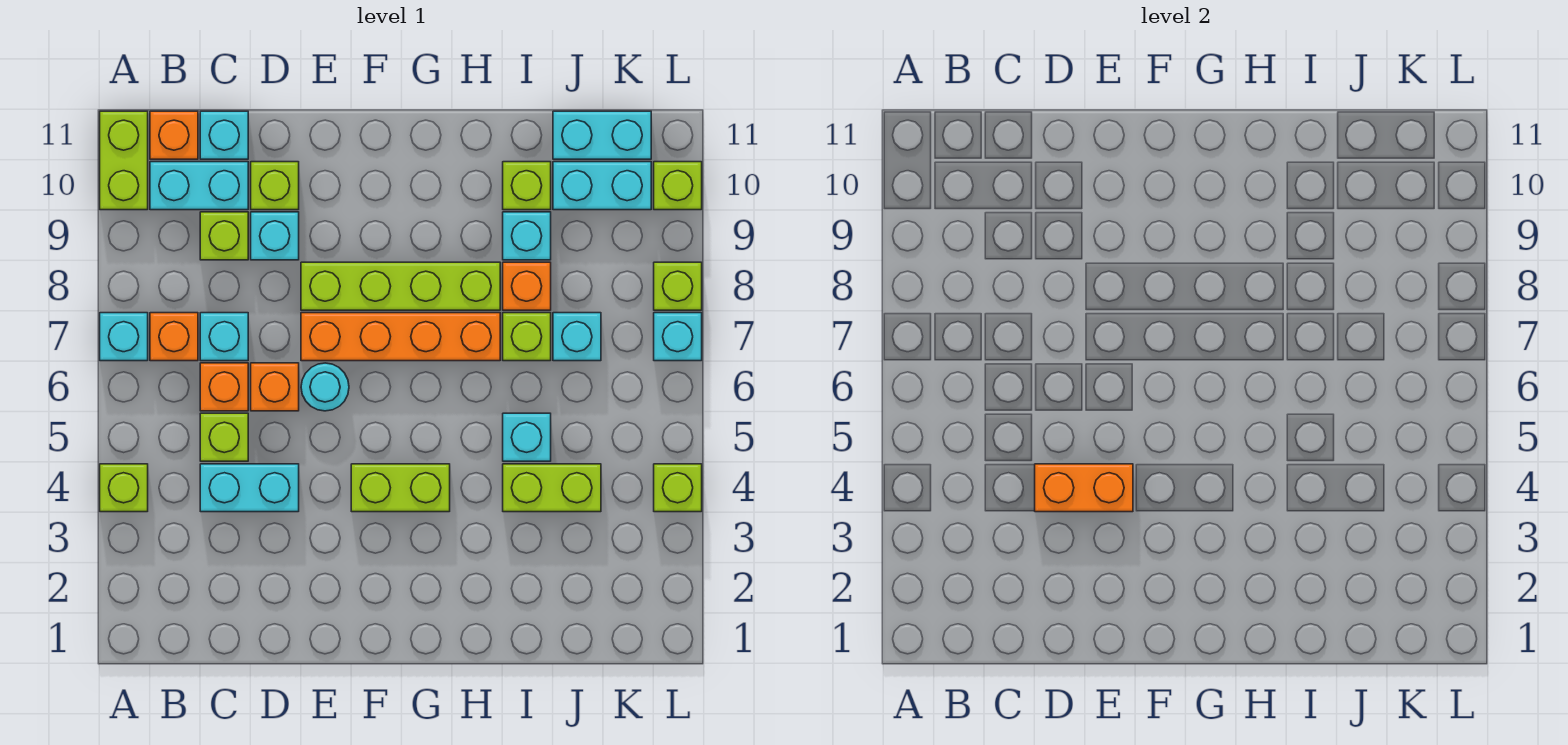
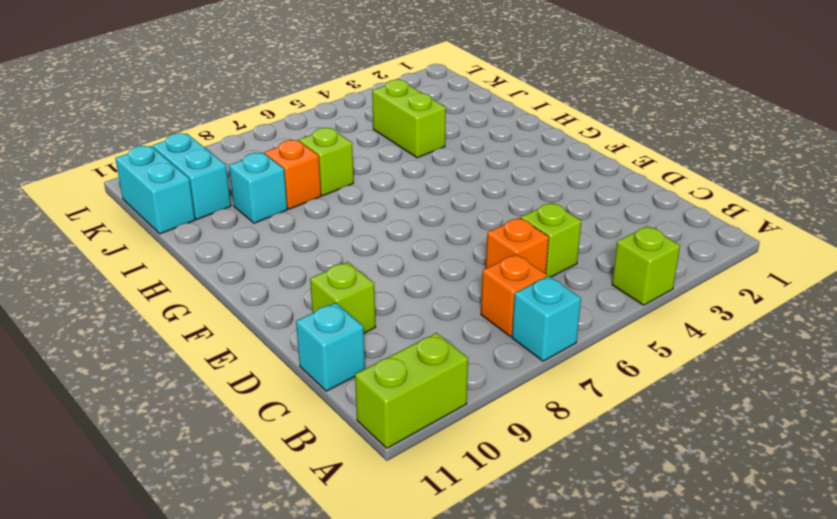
none -> cyan brick B10:C10 level 1
none -> orange brick B11 level 1
none -> cyan brick C4:D4 level 1
none -> cyan brick C7 level 1

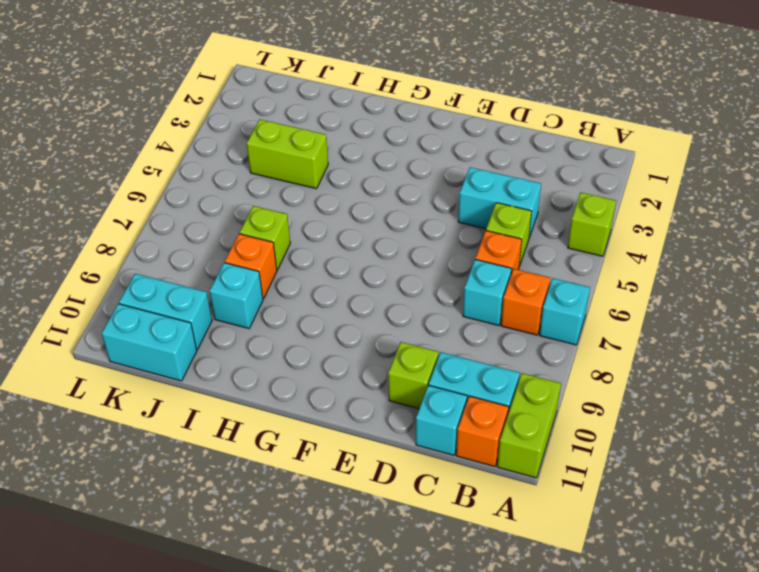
none -> lime brick C9 level 1
none -> orange brick D6 level 1
none -> cyan brick D9 level 1
none -> cyan round brick E6 level 1

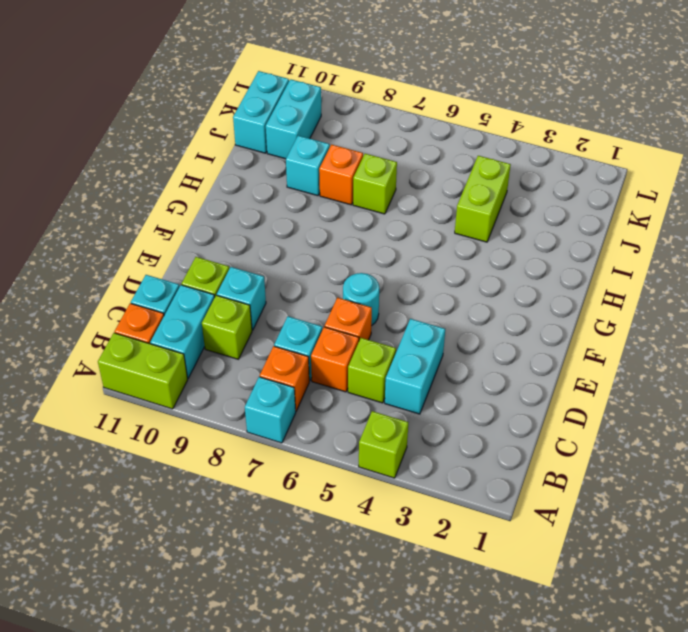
none -> orange brick E7:H7 level 1
none -> lime brick E8:H8 level 1
none -> lime brick F4:G4 level 1
none -> cyan brick I5 level 1

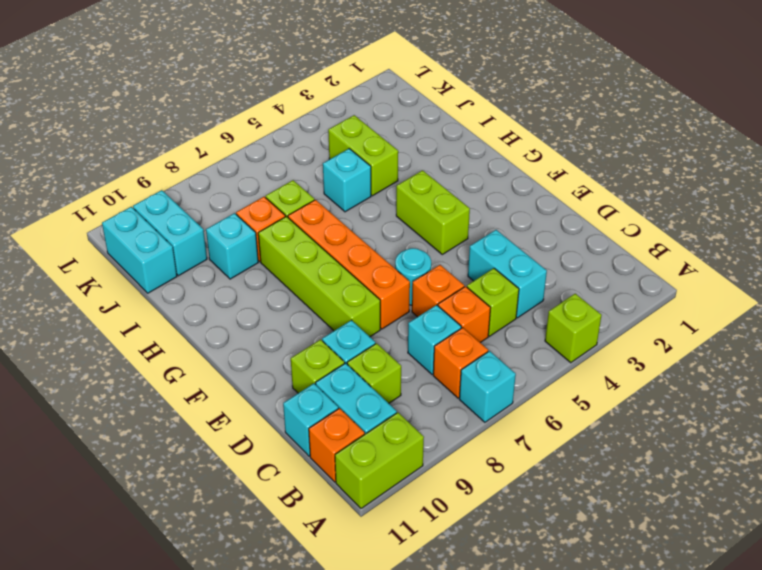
none -> lime brick I10 level 1
none -> cyan brick J7 level 1
none -> lime brick L4 level 1
none -> cyan brick L7 level 1

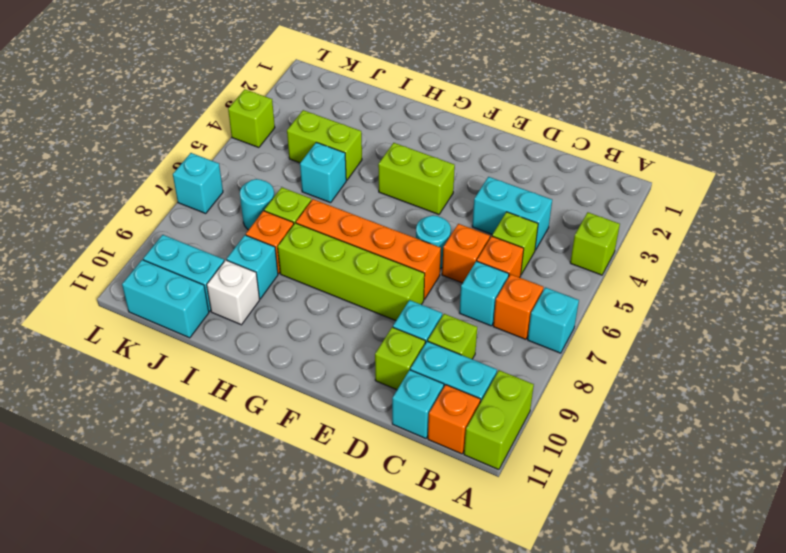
white brick I10 level 1 -> lime brick I10 level 1
cyan round brick J7 level 1 -> cyan brick J7 level 1
none -> lime brick L8 level 1
none -> lime brick L10 level 1
none -> orange brick D4:E4 level 2

